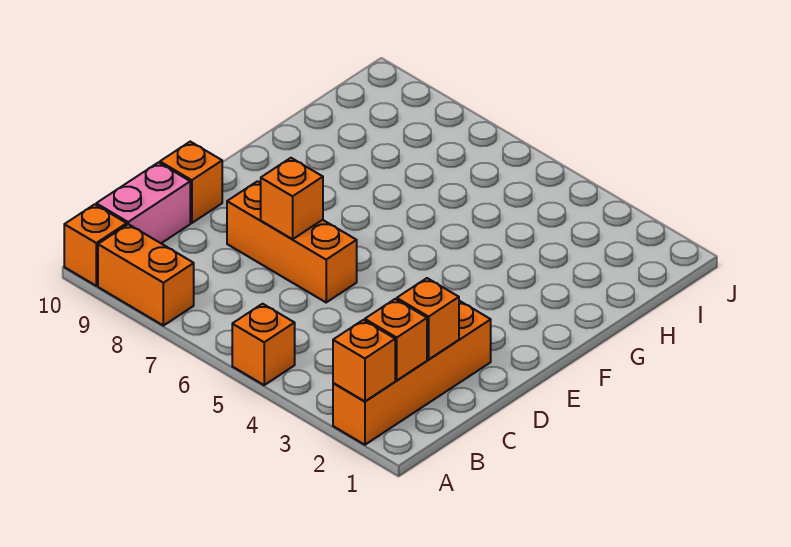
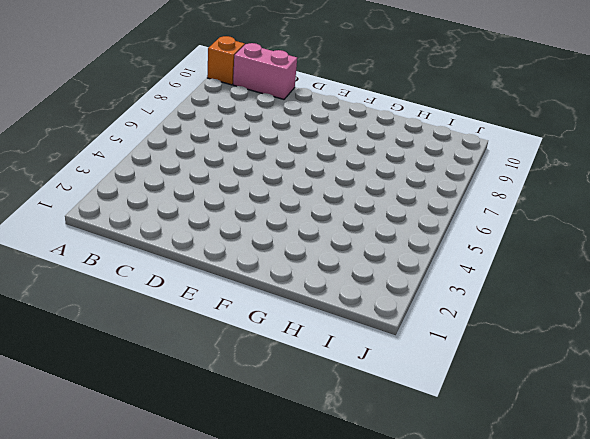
none -> orange brick A2:D2 level 1
none -> orange brick A5 level 1

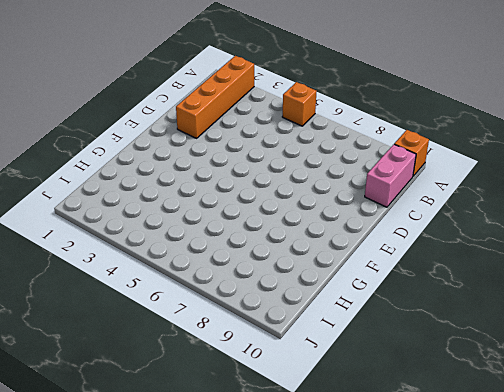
none -> orange brick A8:A9 level 1
none -> orange brick D6:D8 level 1

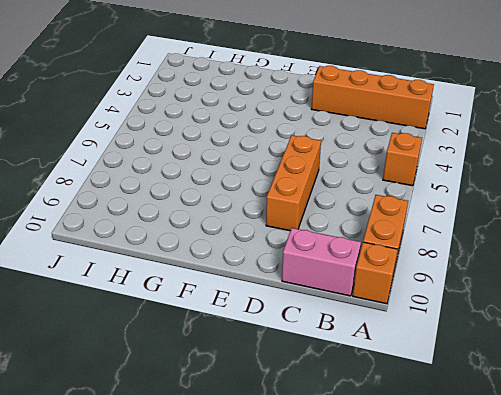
none -> orange brick D10 level 1
none -> orange brick A2 level 2

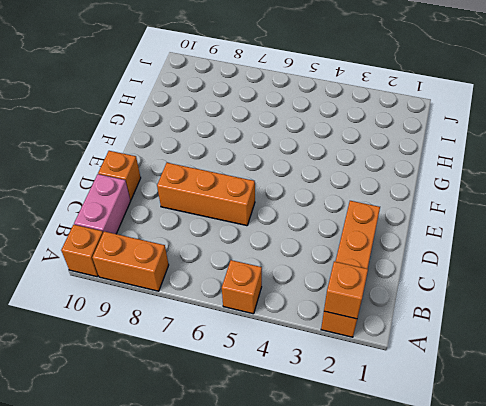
none -> orange brick B2 level 2
none -> orange brick C2 level 2

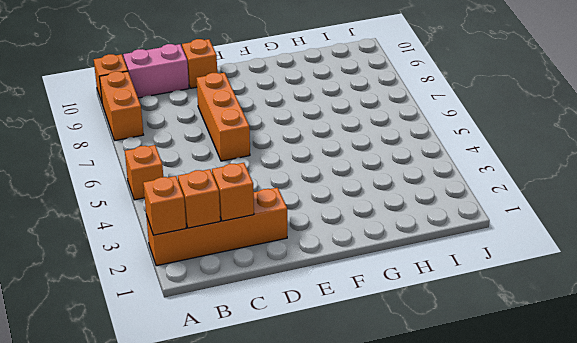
none -> orange brick D7 level 2

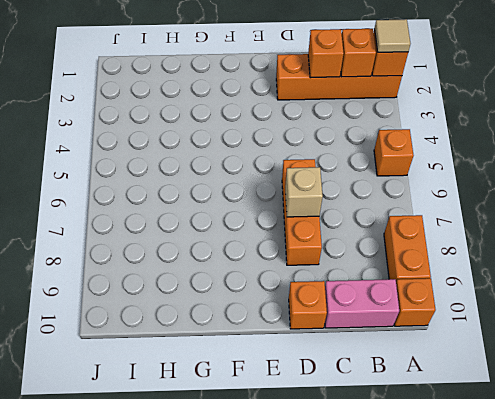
tan tile A2 level 3 -> none
tan brick D7 level 2 -> orange brick D7 level 2

